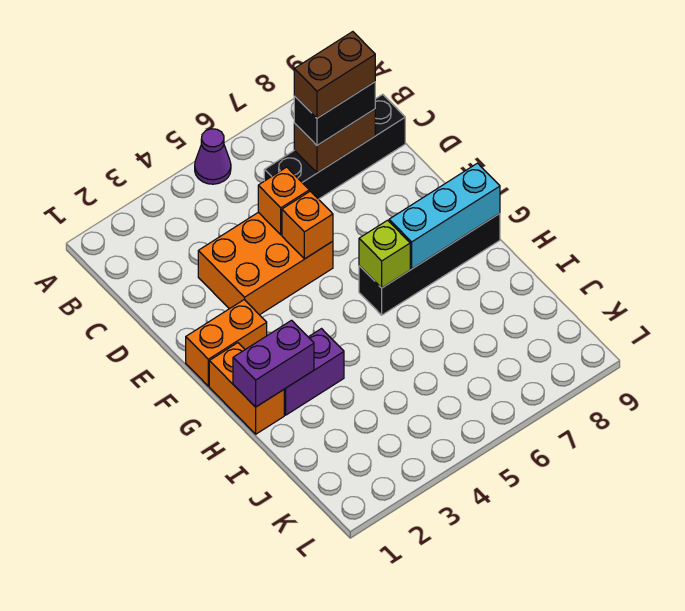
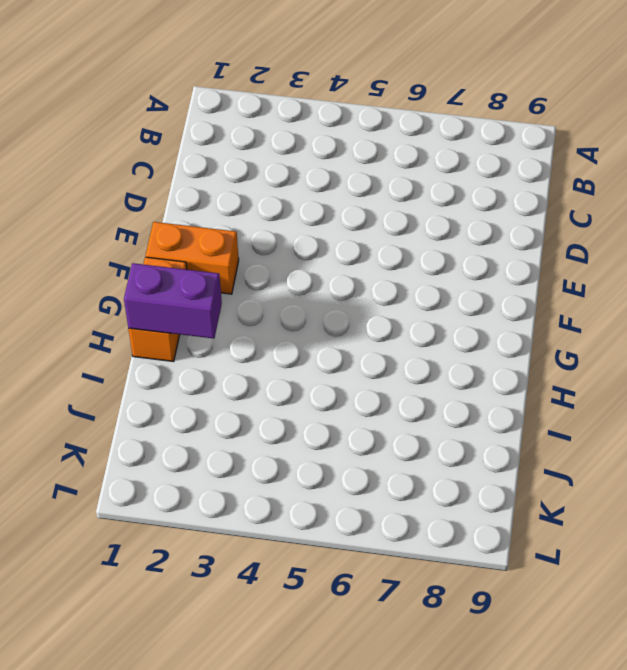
none -> purple cone A5 level 1
none -> black brick C6:C9 level 1
none -> orange brick D3:E5 level 1

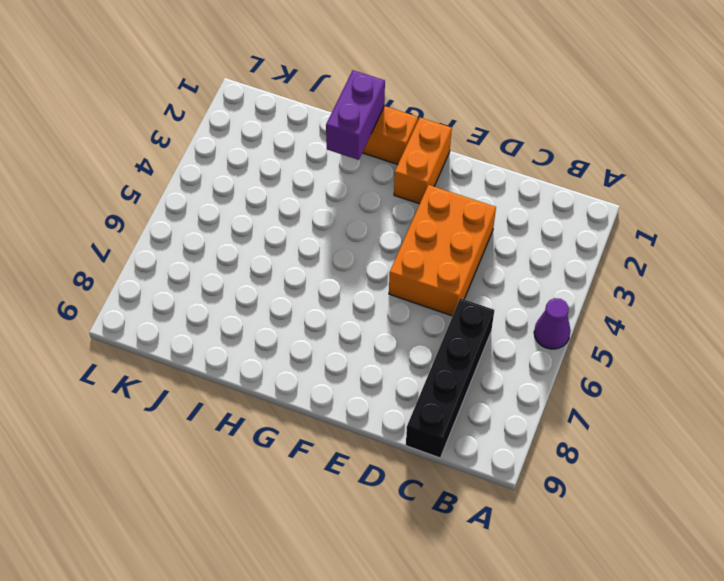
none -> black brick G6:G9 level 1
none -> purple brick H2:H3 level 1
none -> brown brick C7:C8 level 2

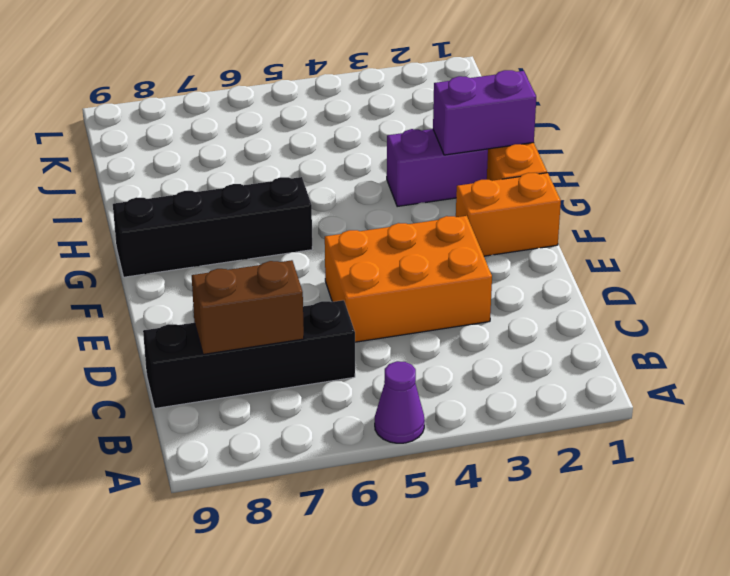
none -> orange brick D5 level 2
none -> orange brick E5 level 2
none -> lime brick G6 level 2

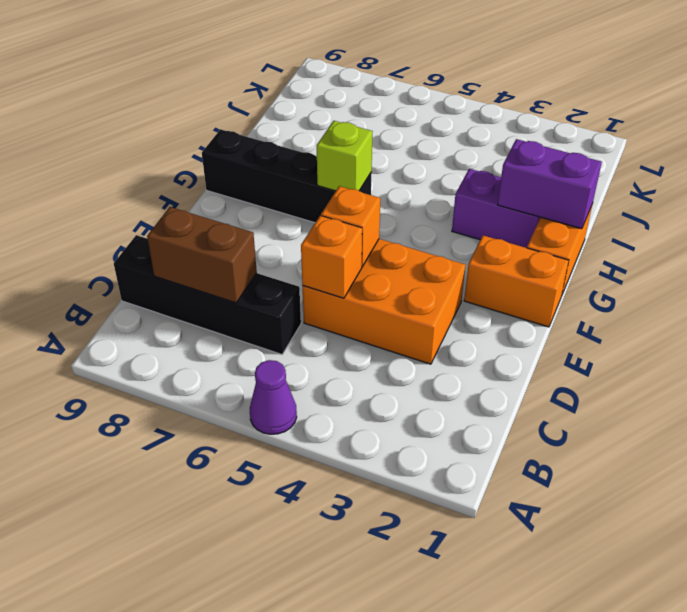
none -> cyan brick G7:G9 level 2
none -> black brick C7:C8 level 3
none -> brown brick C7:C8 level 4

